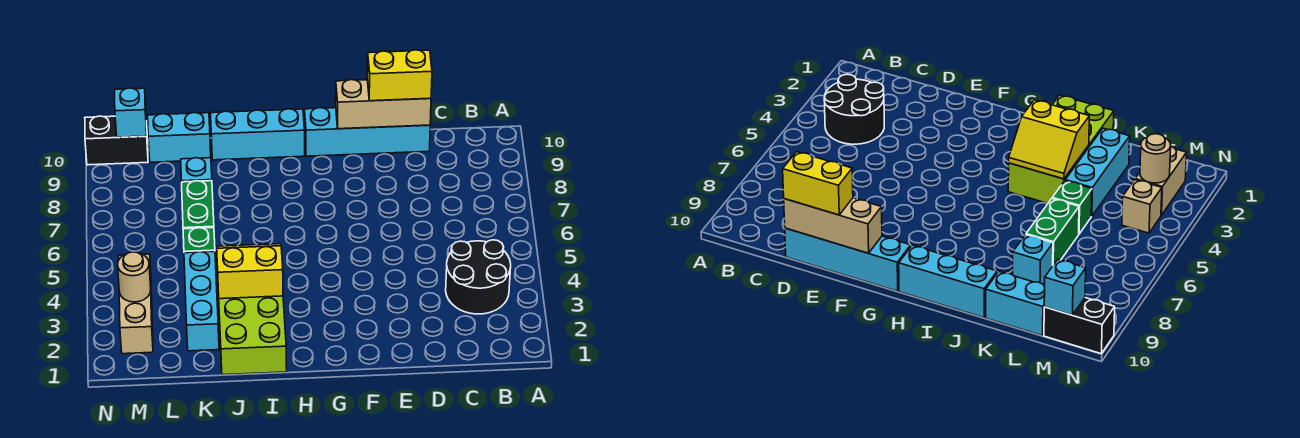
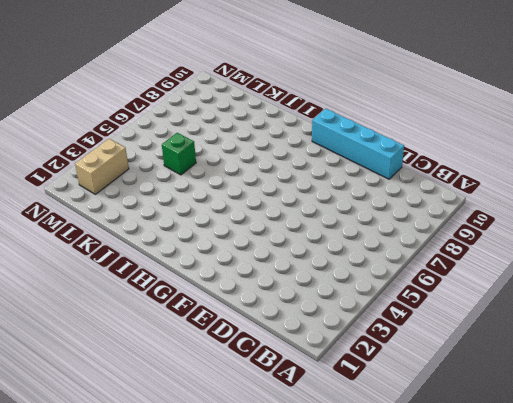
none -> black round brick B3:C4 level 1
none -> cyan brick H10:J10 level 1
none -> lime brick I1:J4 level 1

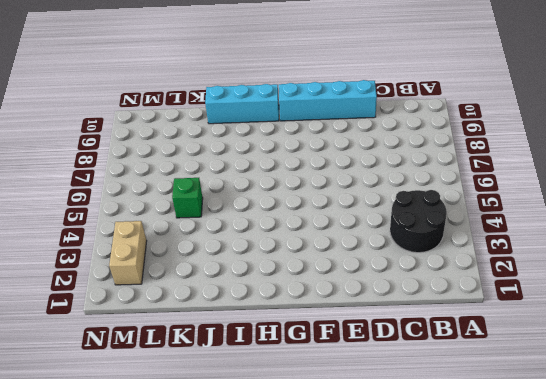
none -> lime brick I1:J4 level 1
none -> cyan brick K2:K4 level 1
none -> green brick K6:K7 level 1

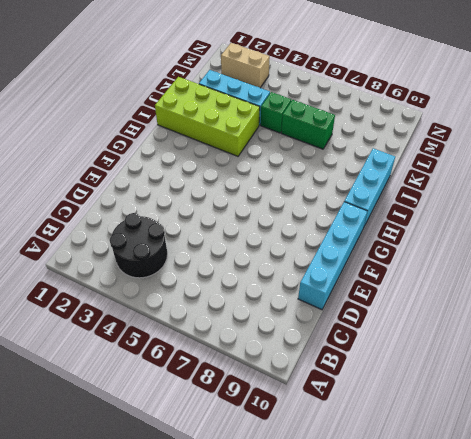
none -> cyan brick K8 level 1
none -> cyan brick K10:L10 level 1
none -> tan brick M4 level 1

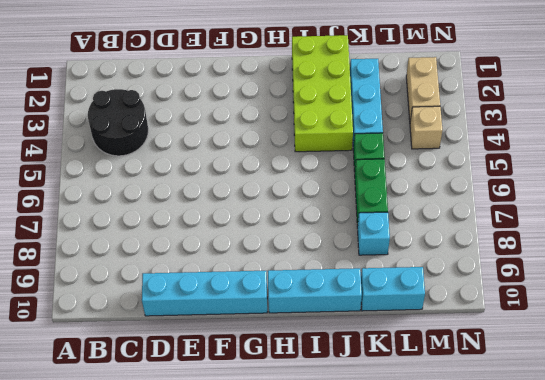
none -> black brick M10:N10 level 1
none -> tan brick D10:F10 level 2
none -> yellow slope I3:J4 level 2 top 3

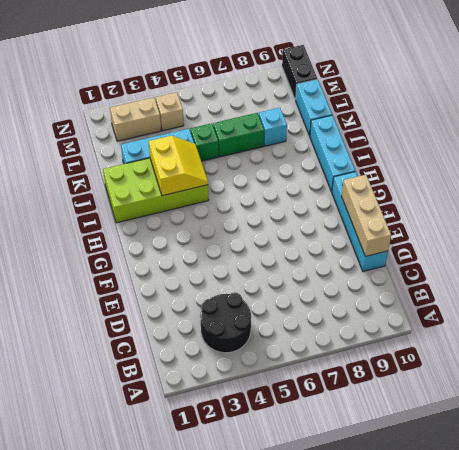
none -> tan round brick M3 level 2
none -> cyan brick M10 level 2
none -> yellow brick D10:E10 level 3

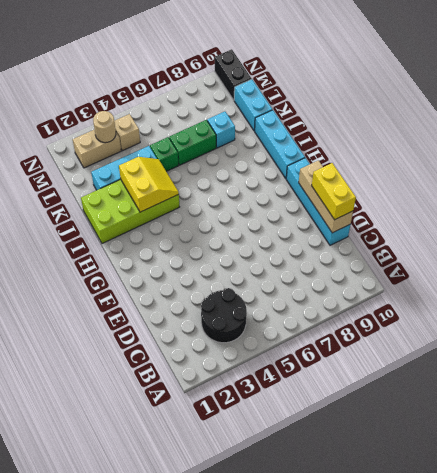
none -> cyan brick M10 level 2

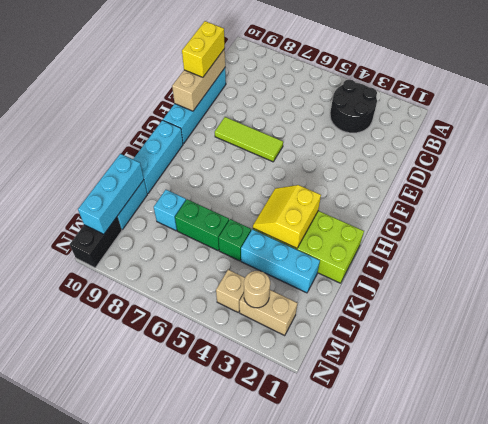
lime tile F6:F8 level 1 -> none
cyan brick K10:M10 level 2 -> cyan brick M10 level 2

